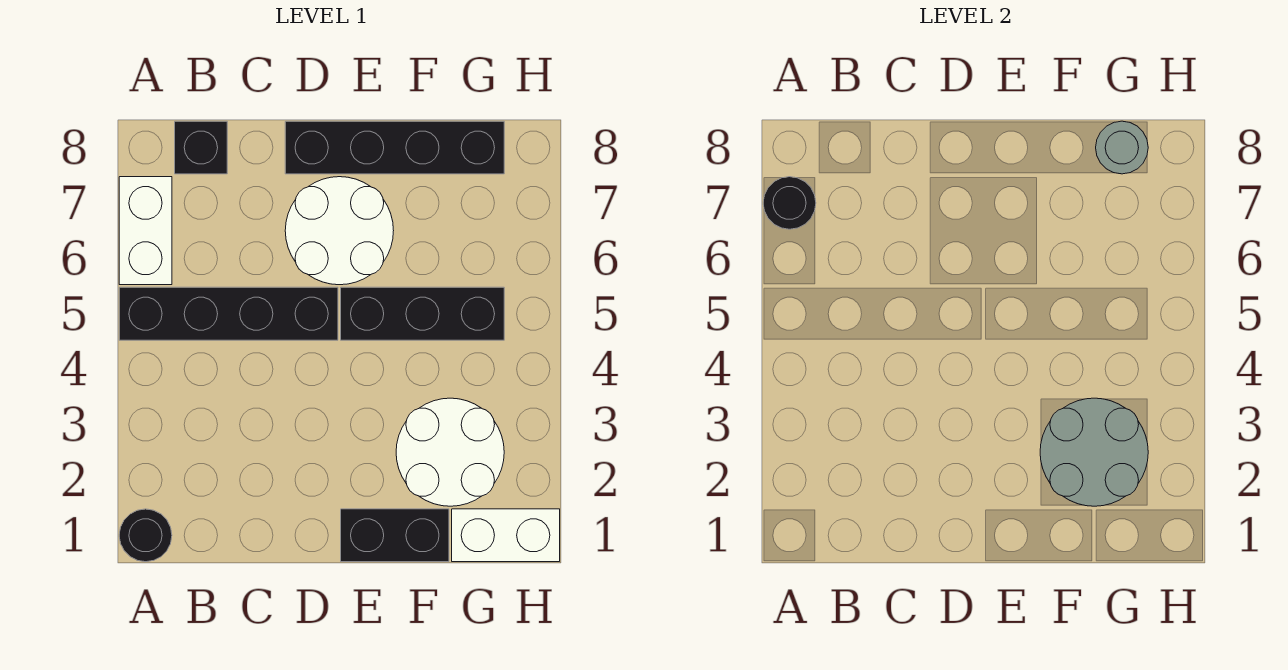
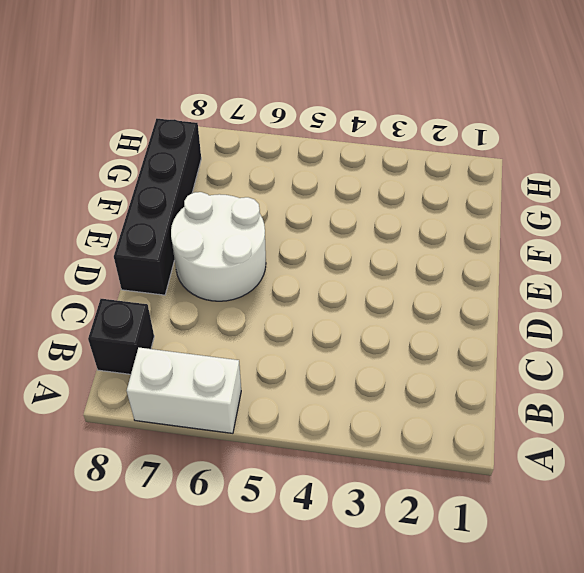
none -> black round brick A1 level 1
none -> black brick A5:D5 level 1
none -> black brick E1:F1 level 1

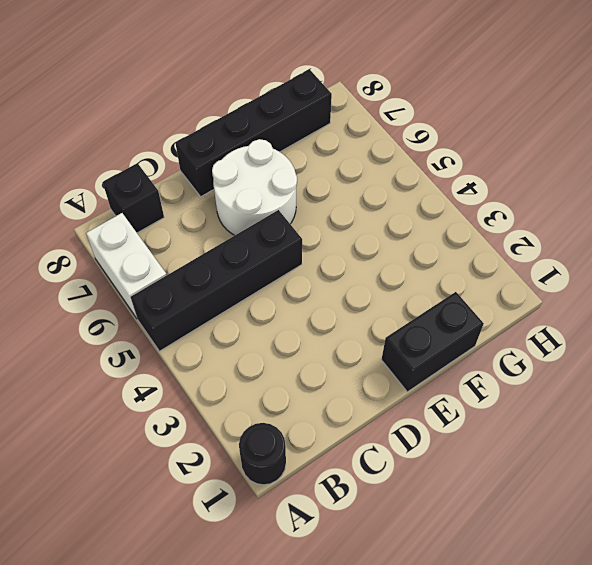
none -> black brick E5:G5 level 1
none -> white round brick F2:G3 level 1
none -> white brick G1:H1 level 1

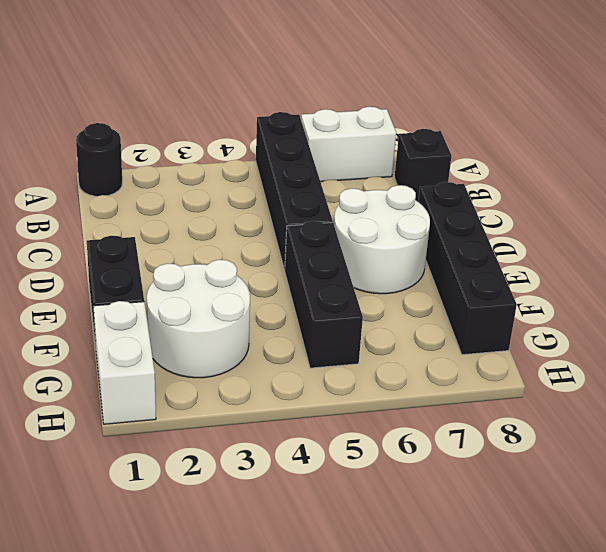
none -> black round brick A7 level 2
none -> grey round brick F2:G3 level 2
none -> grey round brick G8 level 2

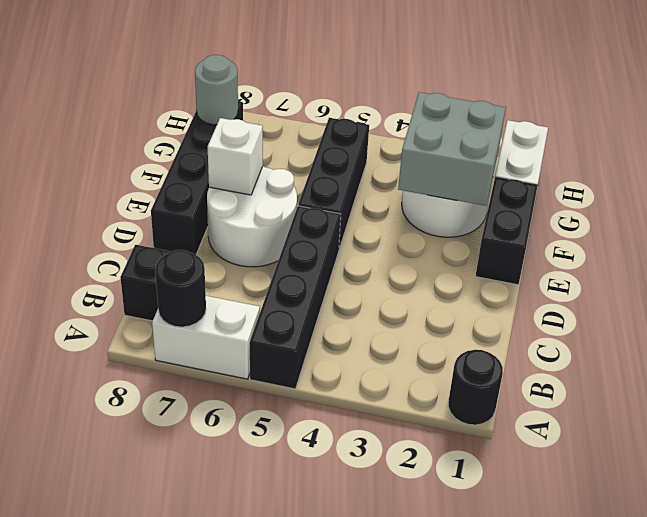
white brick E7 level 2 -> none
grey brick F2:G3 level 2 -> grey round brick F2:G3 level 2

